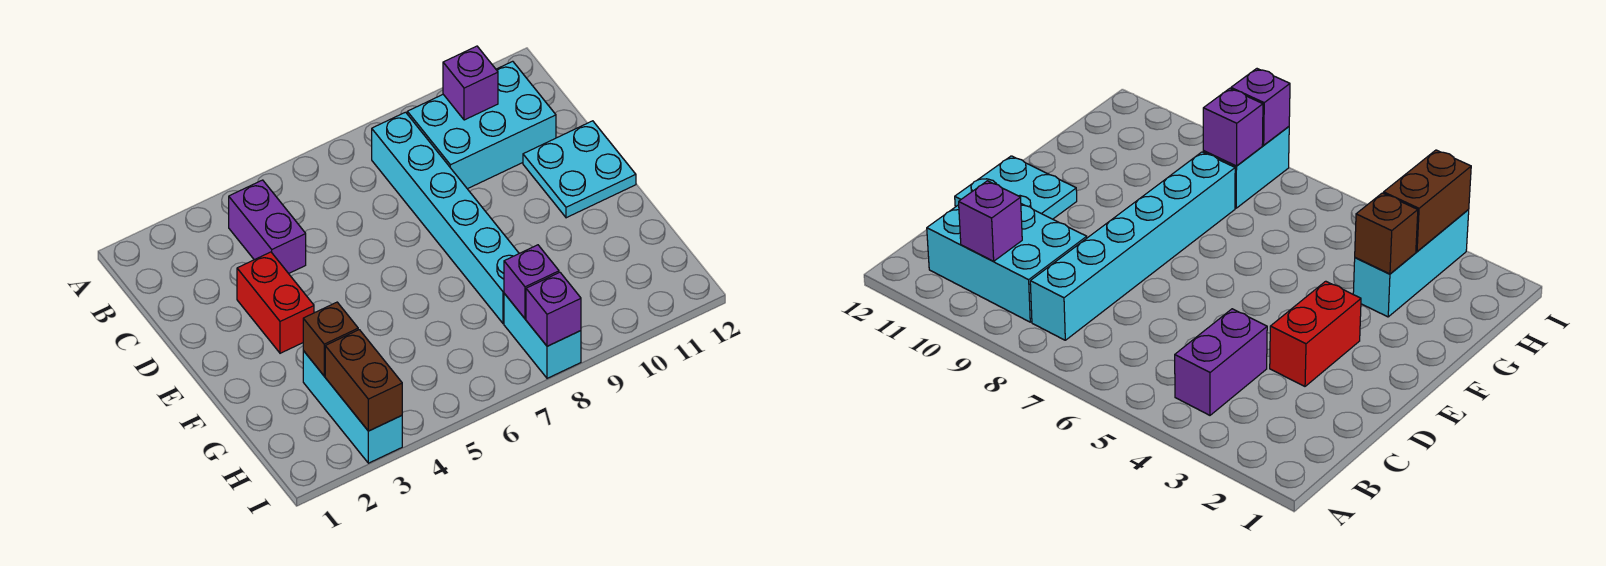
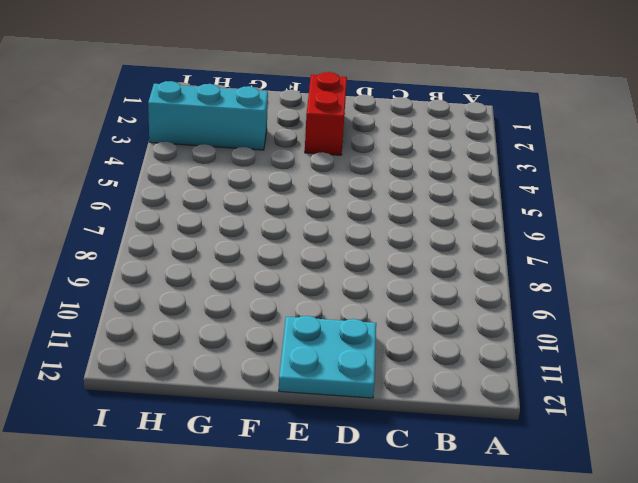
red brick E2:E3 level 1 -> red brick D3:E3 level 1
none -> purple brick B4:C4 level 1
none -> cyan brick B8:G8 level 1
none -> cyan brick B9:C11 level 1

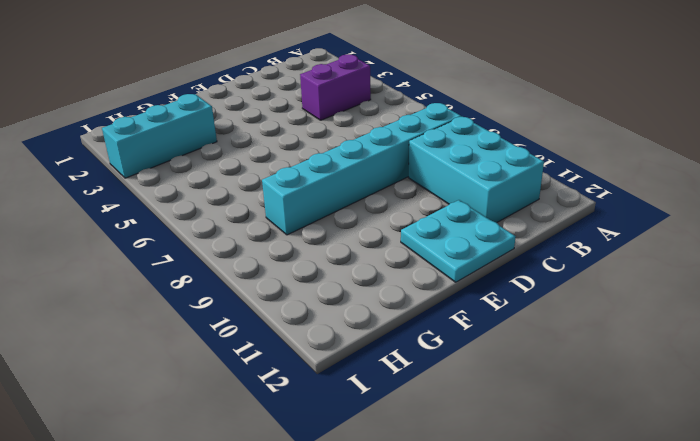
none -> red brick D3:E3 level 1
none -> cyan brick H8:I8 level 1
none -> purple brick B10 level 2

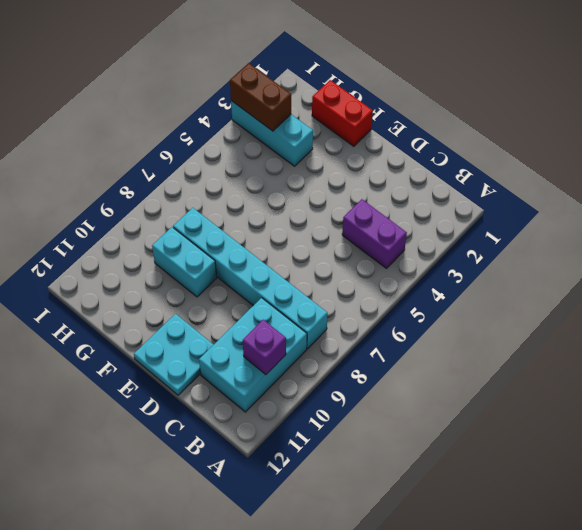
red brick F1:G1 level 1 -> red brick D3:E3 level 1
cyan brick F9:G9 level 1 -> cyan brick H8:I8 level 1
none -> brown brick G3 level 2
none -> purple brick H8 level 2
none -> purple brick I8 level 2

